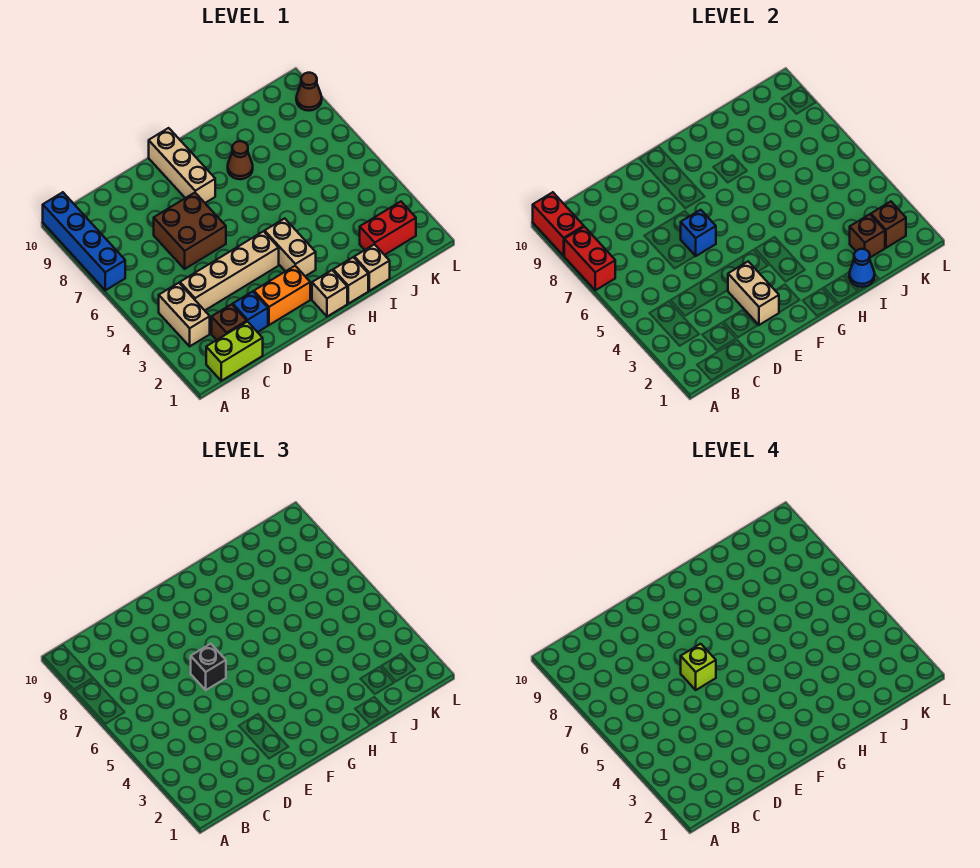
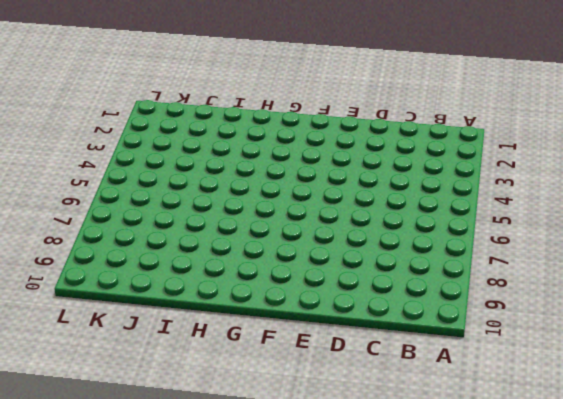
none -> blue brick A7:A10 level 1
none -> lime brick B1:C1 level 1
none -> tan brick B3:B4 level 1

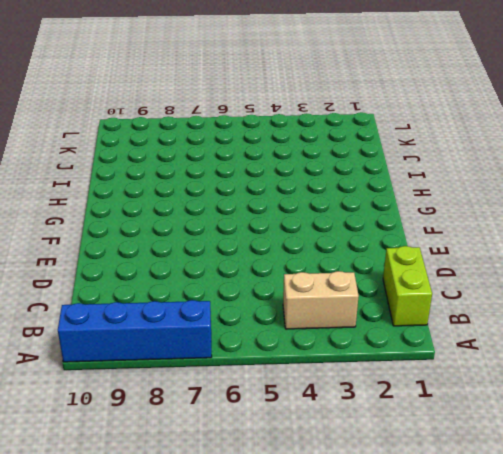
none -> brown brick C2 level 1
none -> tan brick C4:F4 level 1
none -> blue brick D2 level 1

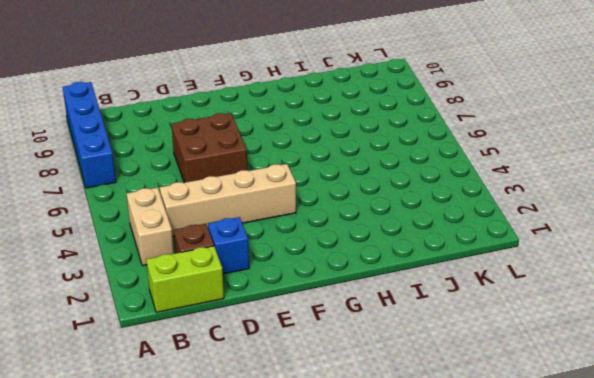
none -> orange brick E2:F2 level 1
none -> tan brick F8:F10 level 1
none -> tan brick G1 level 1

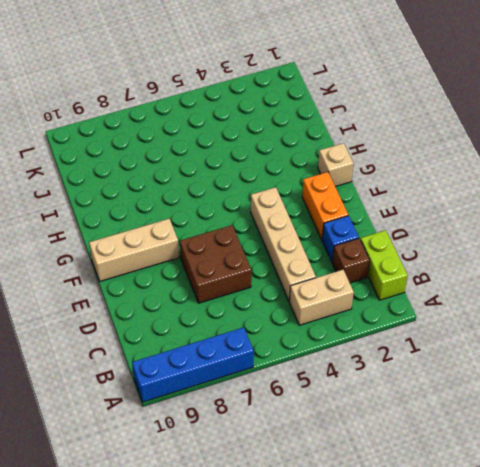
none -> tan brick G3:G4 level 1
none -> tan brick H1 level 1
none -> brown cone H8 level 1

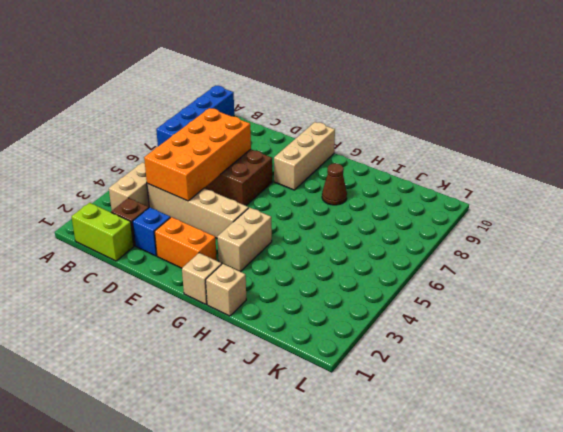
orange brick C4:D7 level 2 -> none
none -> tan brick I1 level 1
none -> red brick J2:K2 level 1
none -> brown cone L9 level 1

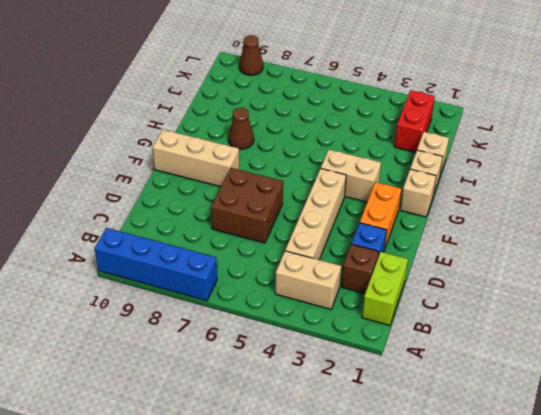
none -> red brick A7:A8 level 2
none -> red brick A9:A10 level 2
none -> tan brick E2:E3 level 2

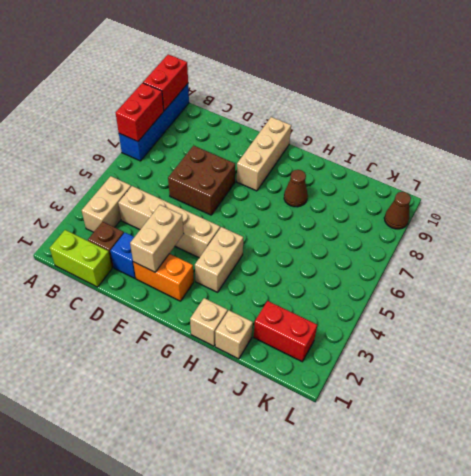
none -> tan brick G1 level 1
none -> blue brick E6 level 2
none -> blue cone I1 level 2

